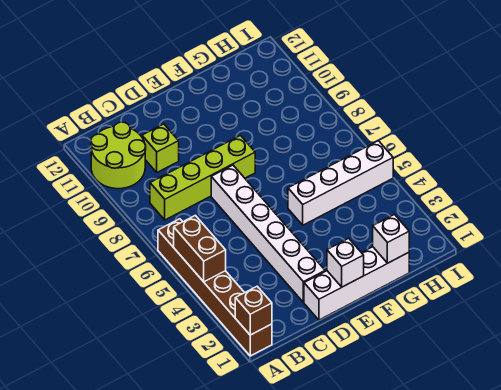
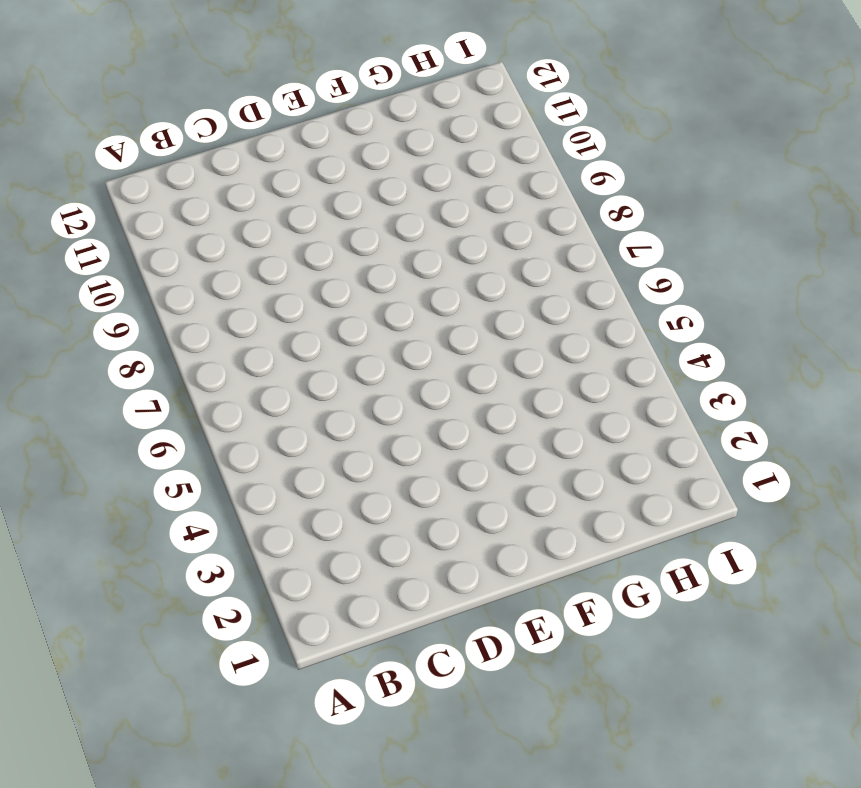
none -> brown brick A1:A6 level 1
none -> lime round brick A10:B11 level 1

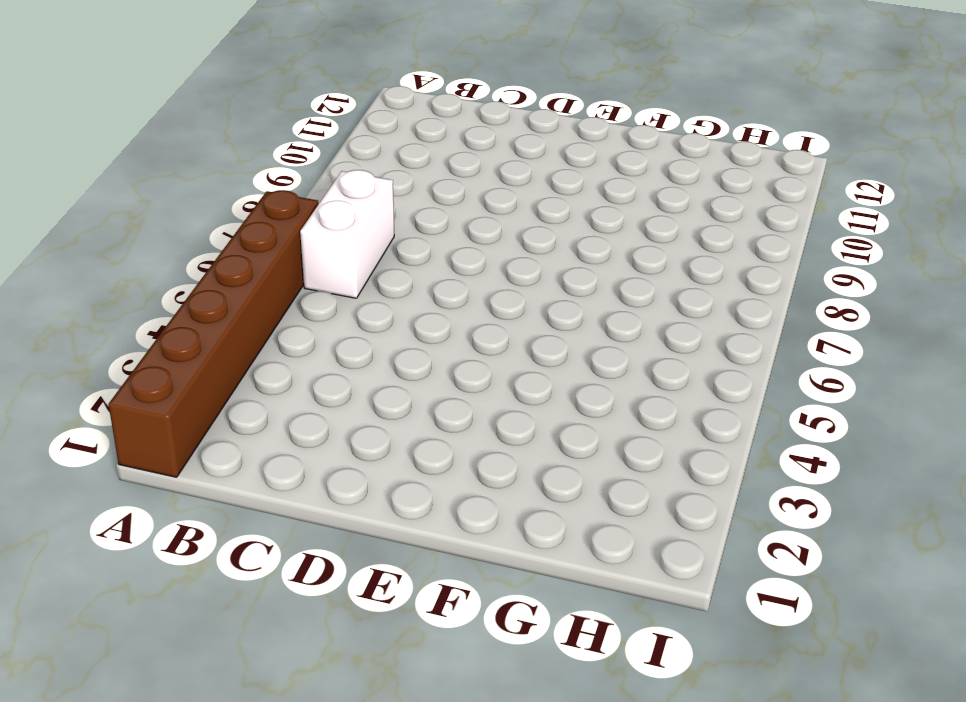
white brick B6:B7 level 1 -> none
none -> lime round brick A10:B11 level 1
none -> lime brick B8:E8 level 1

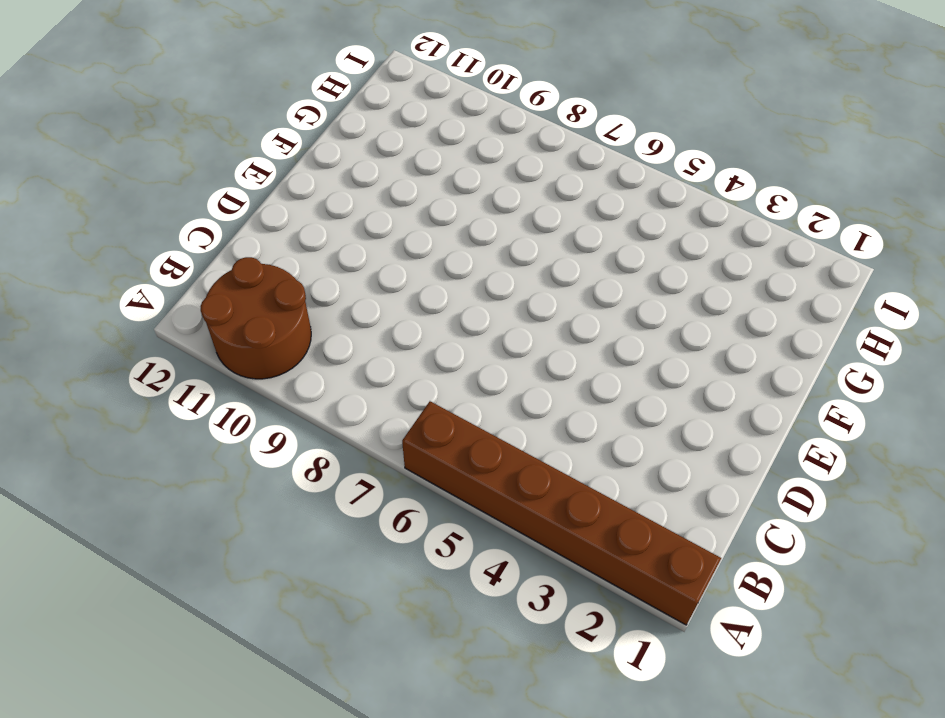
brown round brick A10:B11 level 1 -> lime round brick A10:B11 level 1
none -> lime brick B8:E8 level 1
none -> lime brick C10 level 1

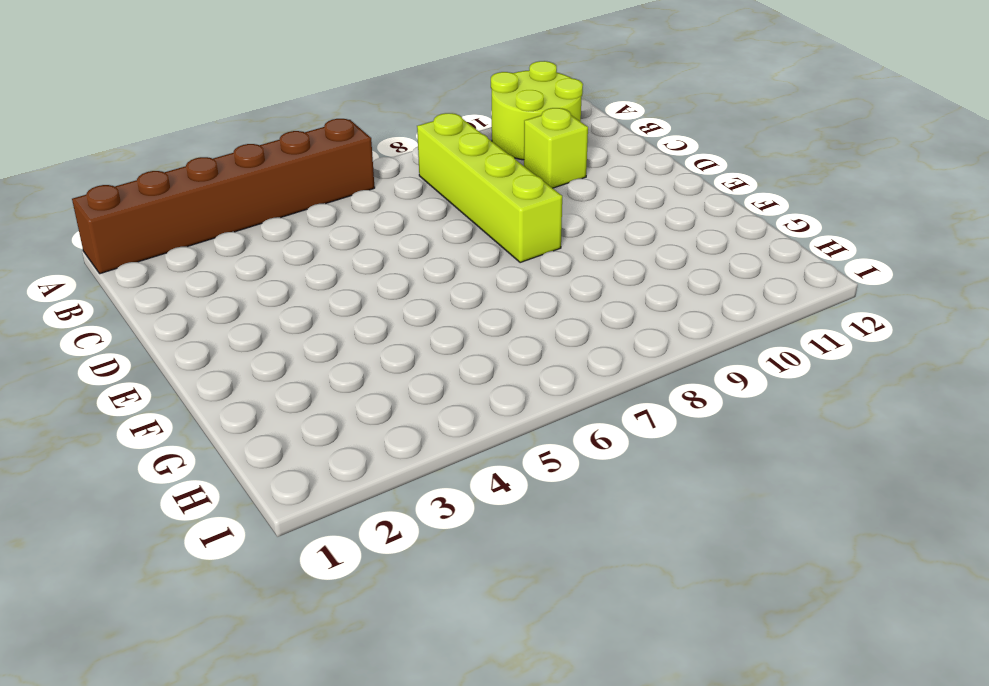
none -> white brick D1:G1 level 1
none -> white brick D2:D7 level 1

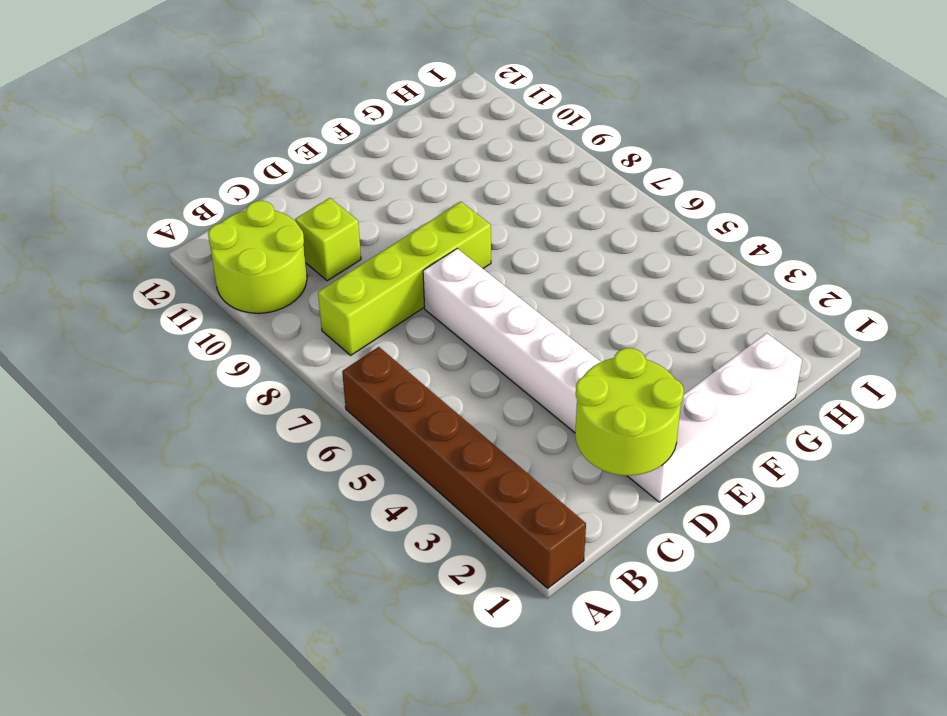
lime round brick C1:D2 level 2 -> none
none -> white brick F5:I5 level 1
none -> brown brick A1 level 2

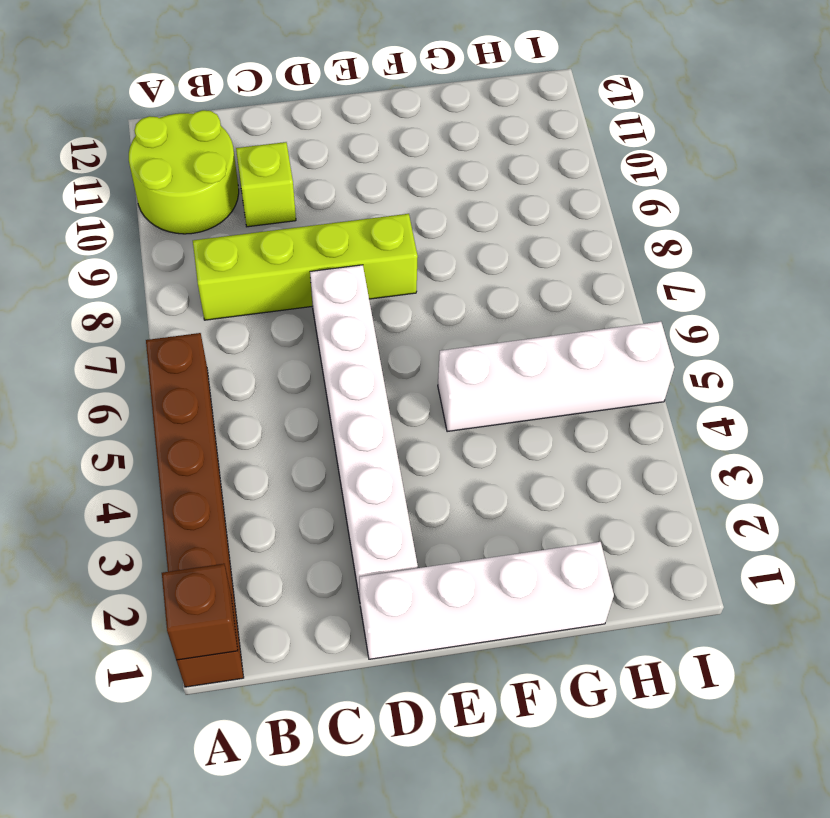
none -> brown brick A4:A5 level 2
none -> white brick E1 level 2

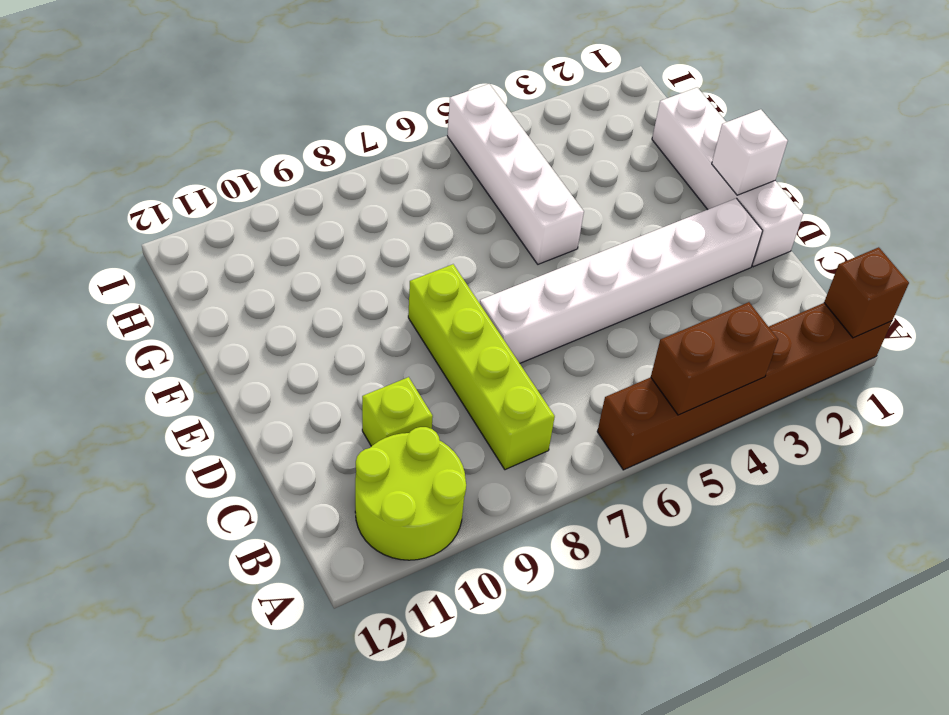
none -> white brick G1 level 2

